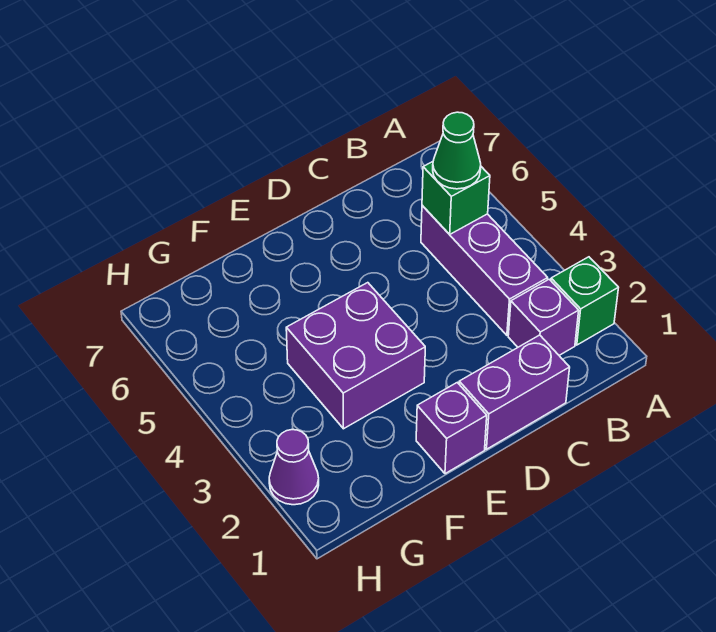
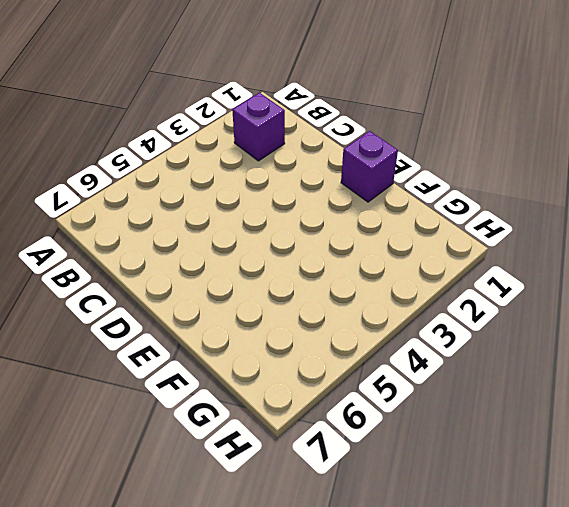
none -> green brick A2 level 1
none -> purple brick B3:B5 level 1

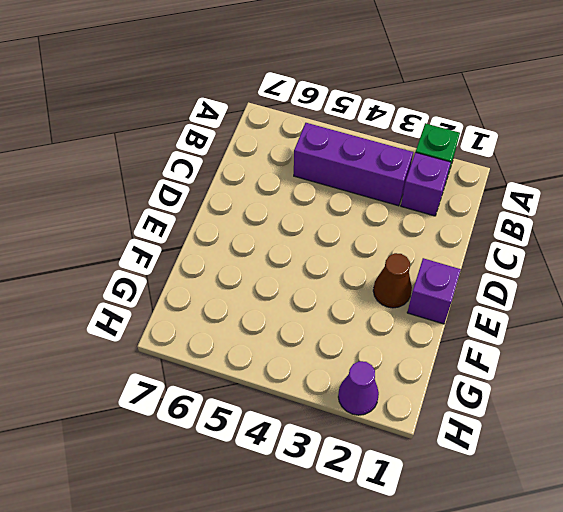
brown cone E2 level 1 -> none
none -> purple brick C1:D1 level 1
none -> purple brick E3:F4 level 1

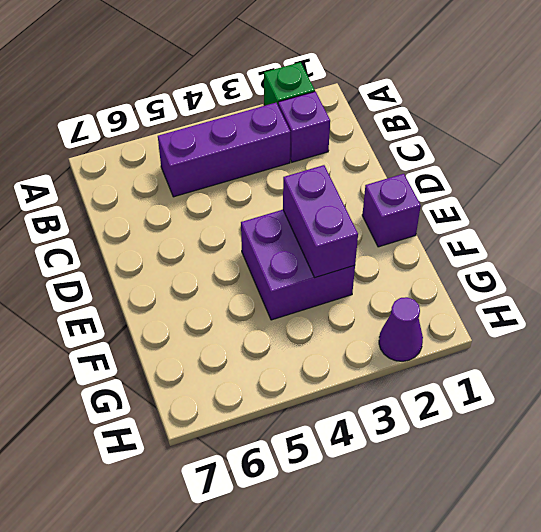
purple brick E3:F3 level 2 -> purple brick C1:D1 level 1
none -> green brick B5 level 2
none -> green cone B5 level 3

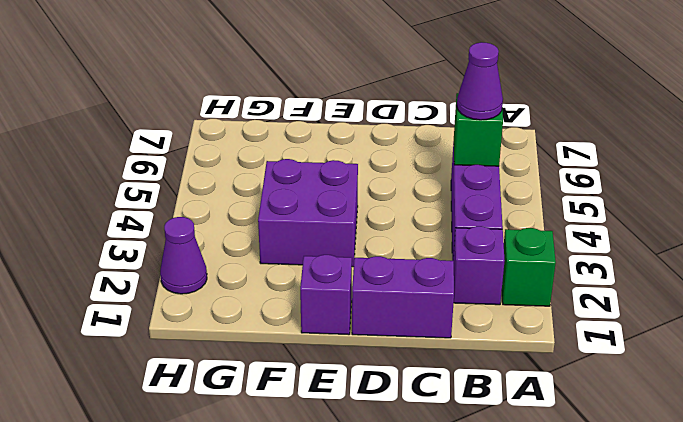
purple cone B5 level 3 -> green cone B5 level 3

